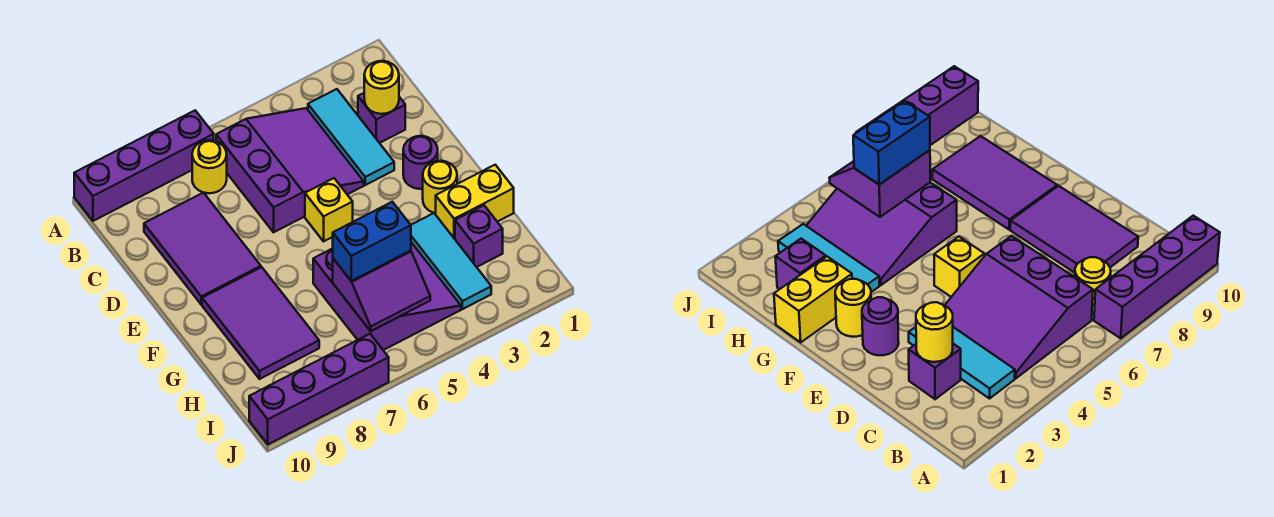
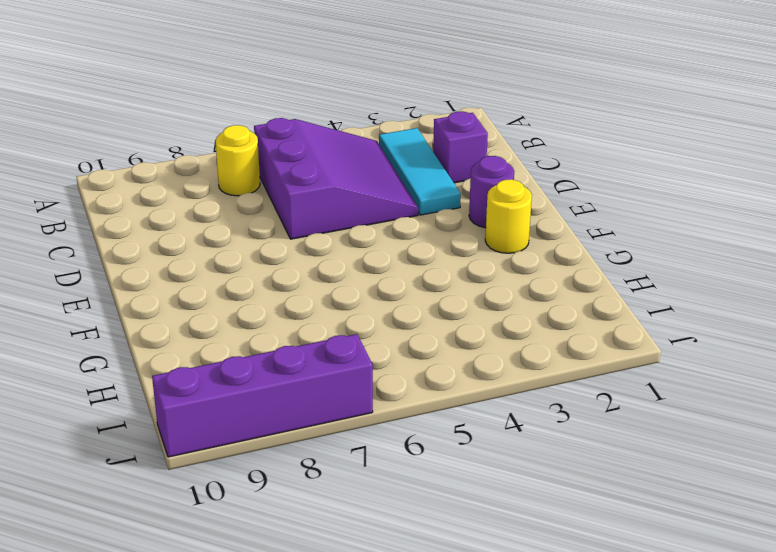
none -> purple brick A7:A10 level 1
none -> purple tile C8:E9 level 1
none -> yellow brick E5 level 1

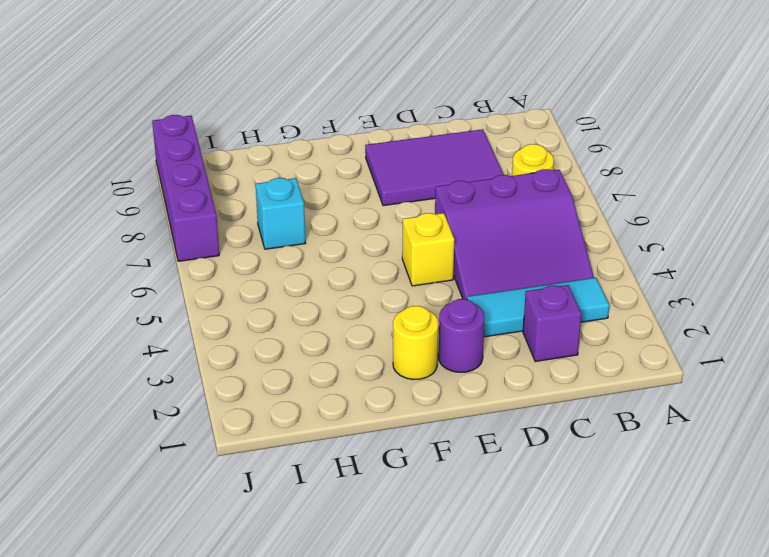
cyan brick H7 level 1 -> none
none -> purple brick A7:A10 level 1
none -> purple tile F8:H9 level 1
none -> yellow brick G1:G2 level 1

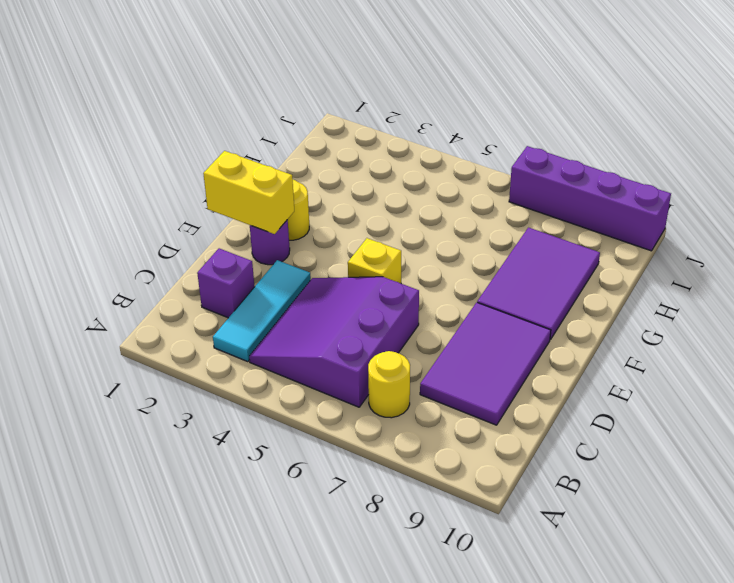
yellow brick E1:E2 level 2 -> yellow brick G1:G2 level 1
none -> purple brick A7:A10 level 1
none -> cyan tile G3:I3 level 1
none -> purple slope G4:I6 level 1 top 6

